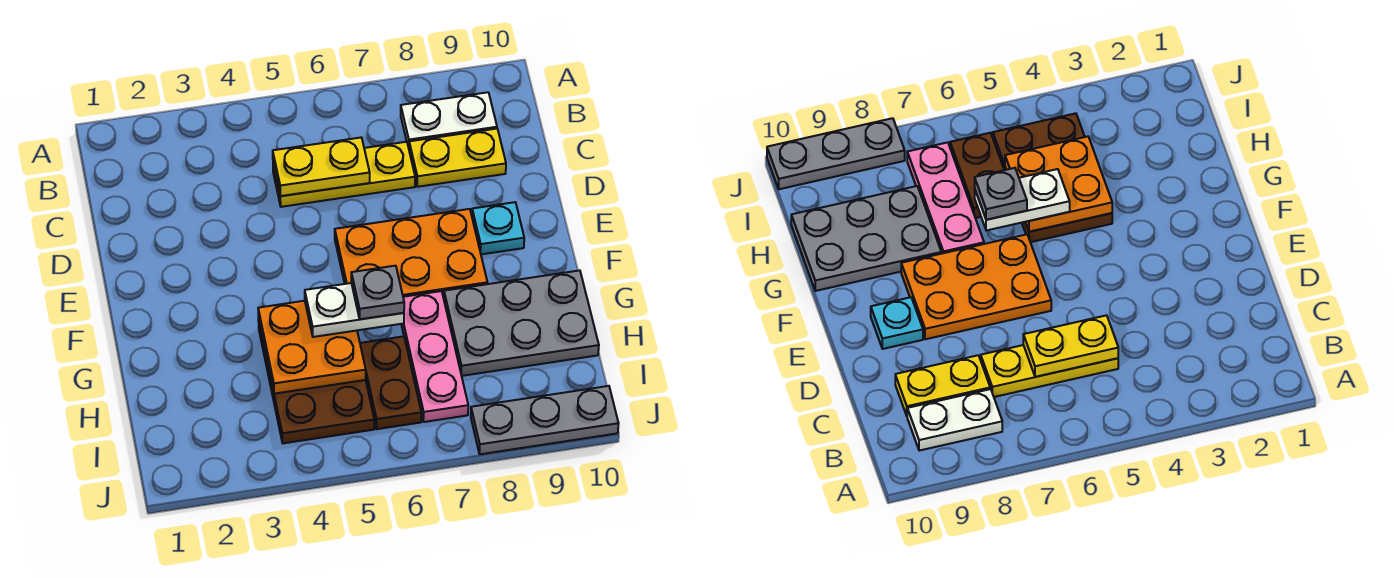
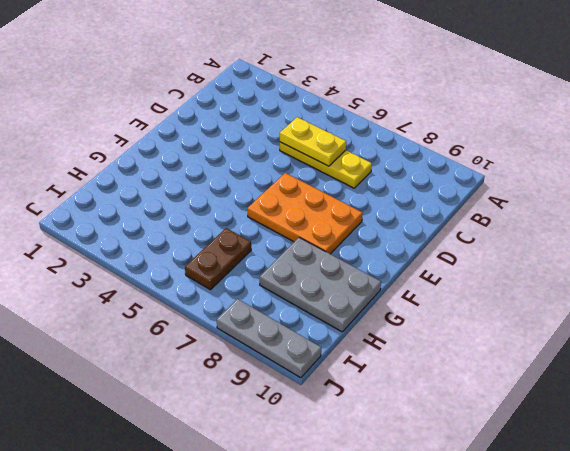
none -> white plate B8:B9 level 1
none -> yellow plate C8:C9 level 1
none -> cyan plate E9 level 1

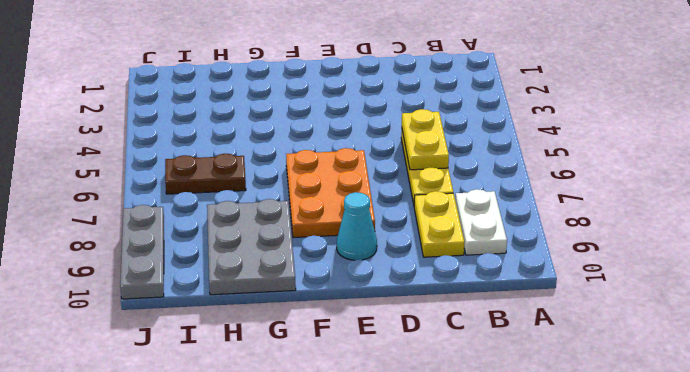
cyan cone E9 level 1 -> cyan plate E9 level 1
none -> brown plate G4:I5 level 1
none -> pink plate G7:I7 level 1
none -> orange plate G4:H5 level 2

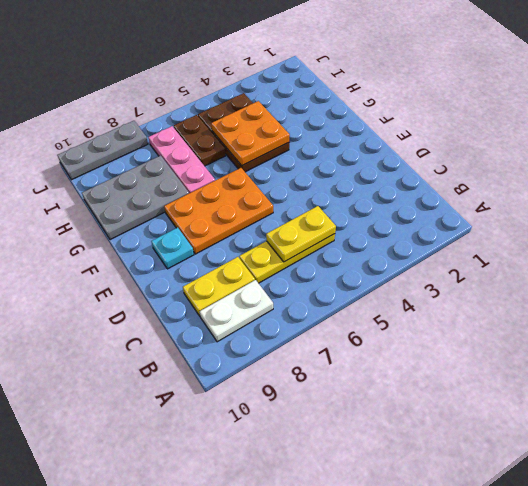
none -> white plate G5:G6 level 3
none -> grey plate G6 level 4

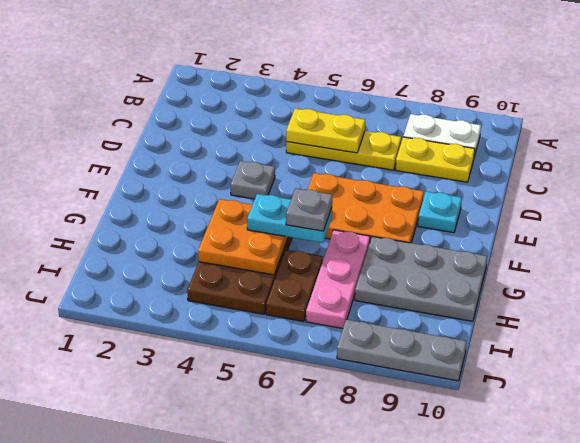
grey plate E4 level 1 -> none
cyan plate G5:G6 level 3 -> white plate G5:G6 level 3

